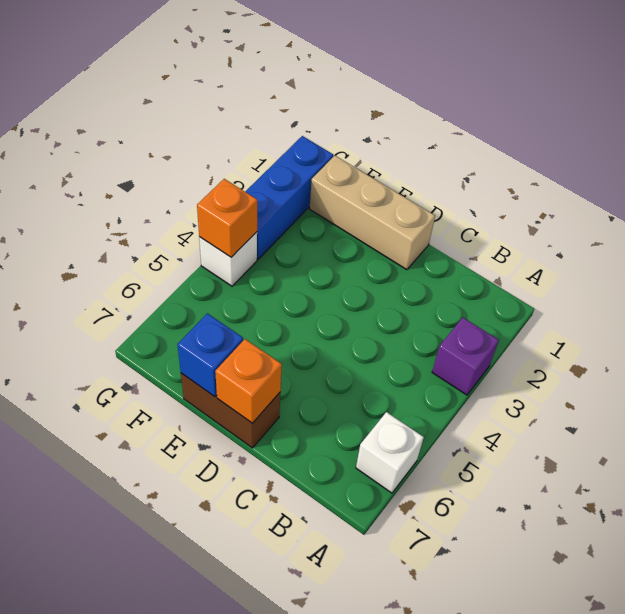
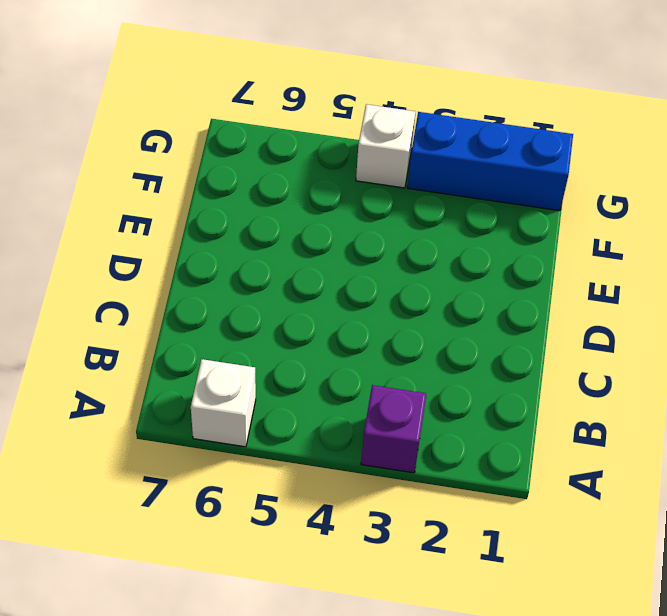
none -> tan brick D1:F1 level 1
none -> brown brick D7:E7 level 1

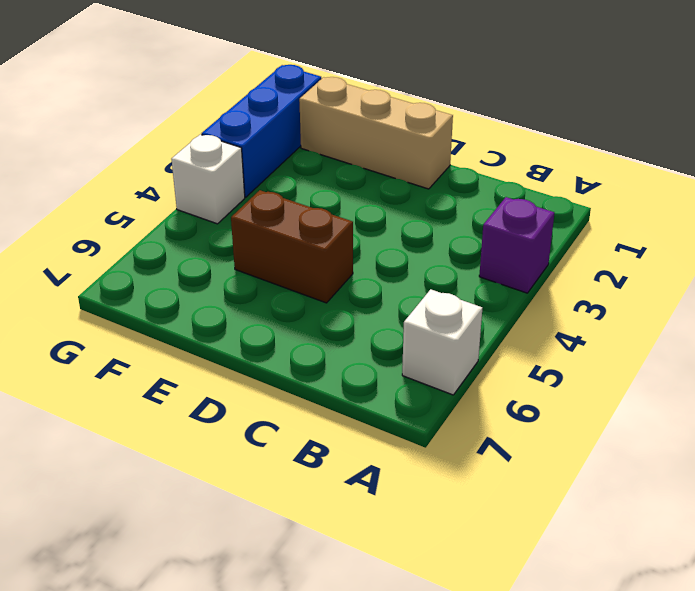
brown brick D5:E5 level 1 -> brown brick D7:E7 level 1
none -> orange brick D7 level 2
none -> blue brick E7 level 2

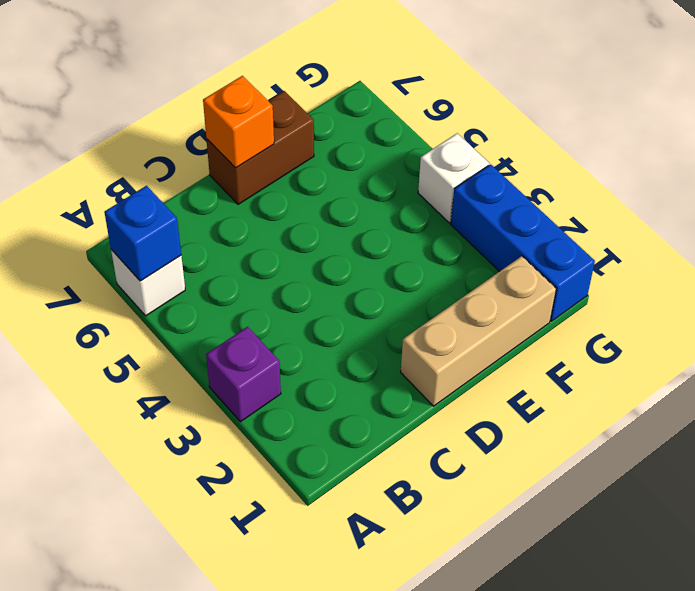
blue brick A6 level 2 -> blue brick E7 level 2
none -> orange brick G4 level 2

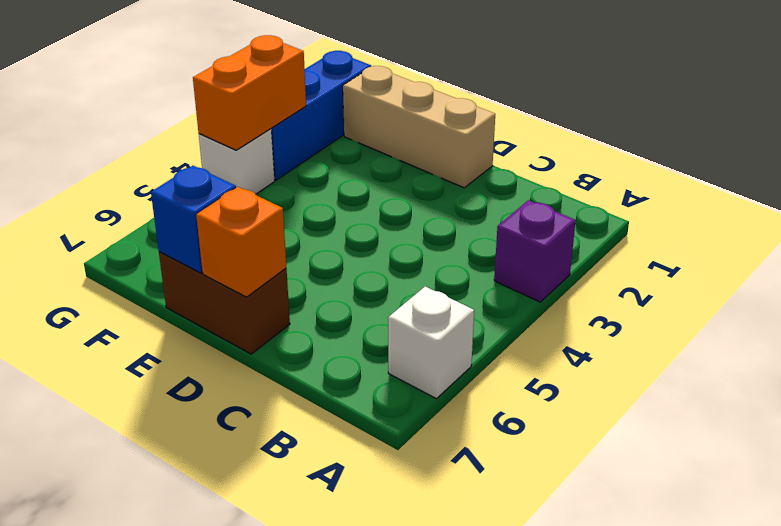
orange brick G3:G4 level 2 -> orange brick G4 level 2

